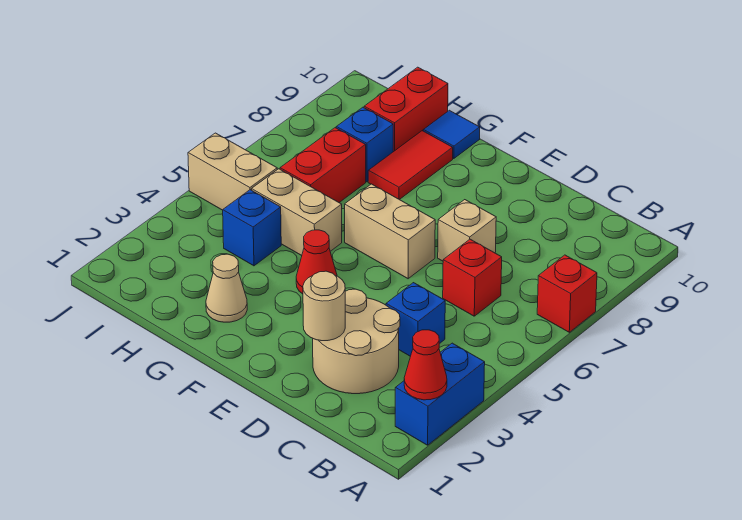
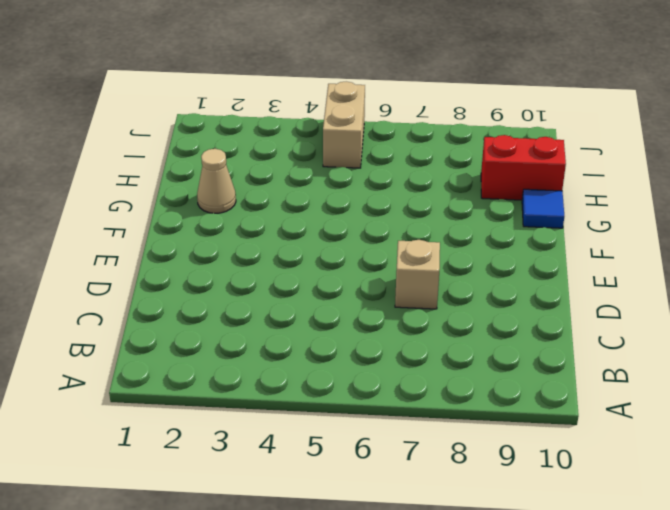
none -> blue brick A2:A3 level 1
none -> red brick A7 level 1
none -> tan round brick C2:D3 level 1

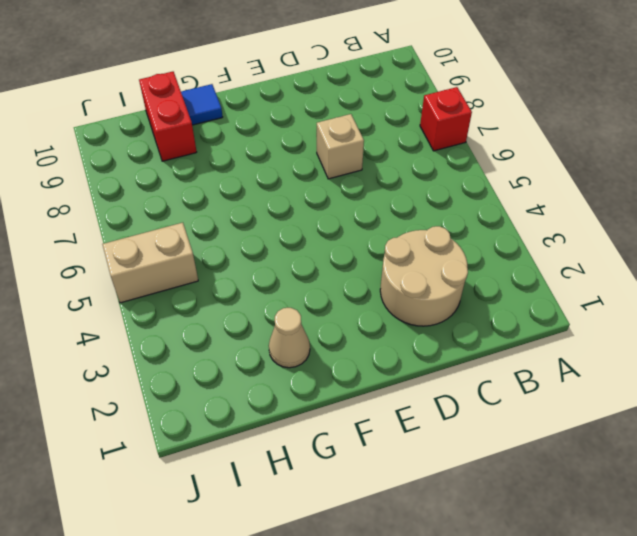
none -> blue brick A2:A3 level 1
none -> blue brick C4 level 1
none -> red brick C6 level 1

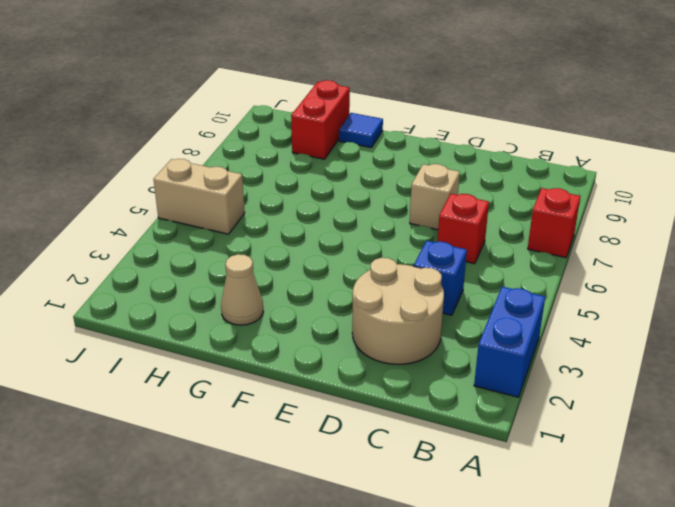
none -> tan brick E6:F6 level 1
none -> red cone F4 level 1
none -> tan brick G5:H5 level 1

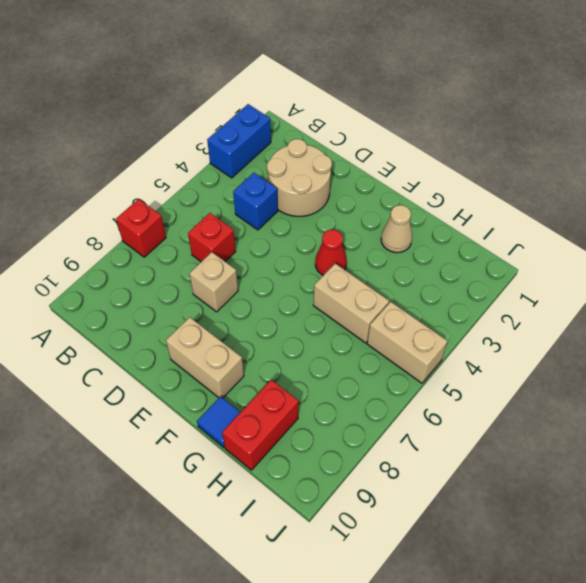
tan brick E9:F9 level 1 -> tan brick E6:F6 level 1
none -> red tile G8:G9 level 1
none -> blue brick H4 level 1
none -> red brick H6:H7 level 1

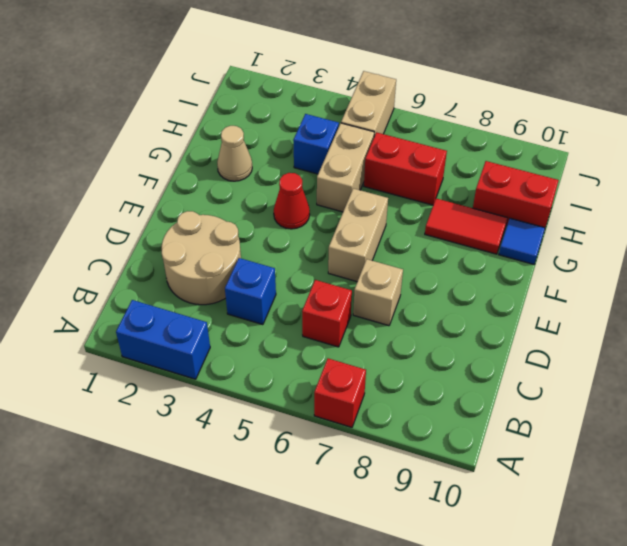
none -> blue brick H8 level 1
none -> red cone A2 level 2
none -> tan round brick D2 level 2

